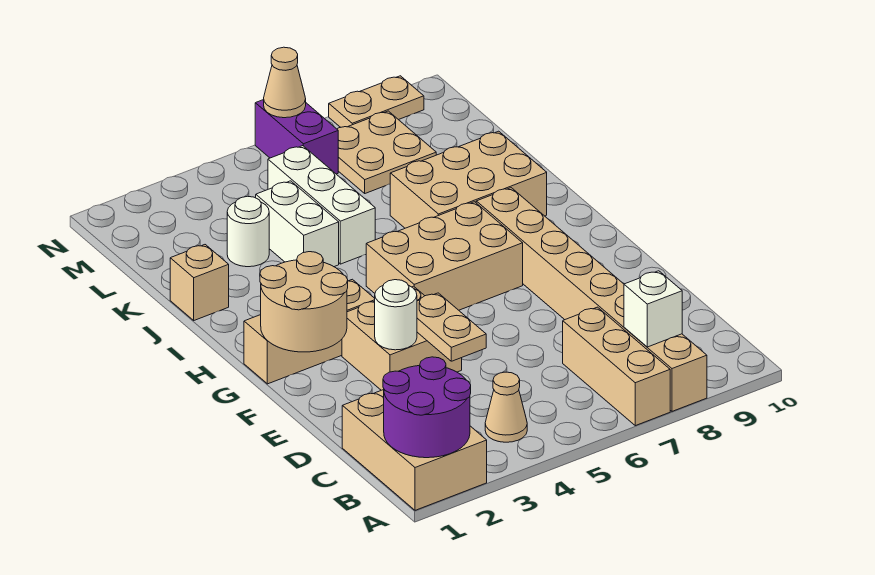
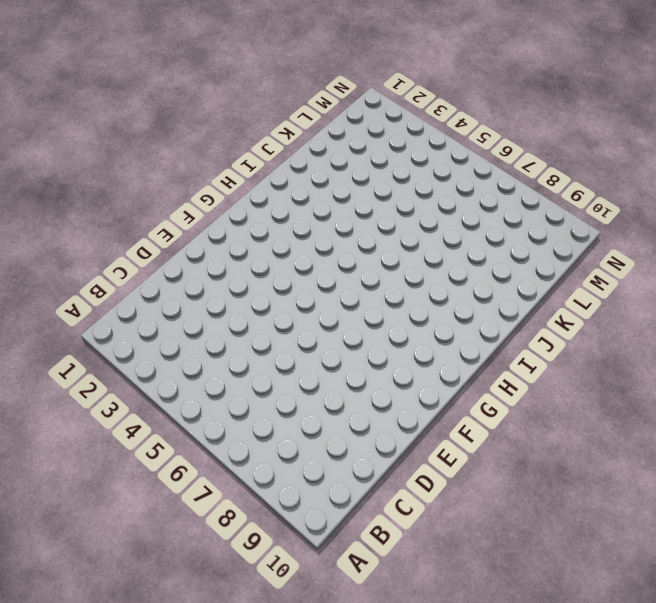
none -> tan brick A1:C2 level 1
none -> tan brick A7:C7 level 1
none -> tan brick A8:H8 level 1

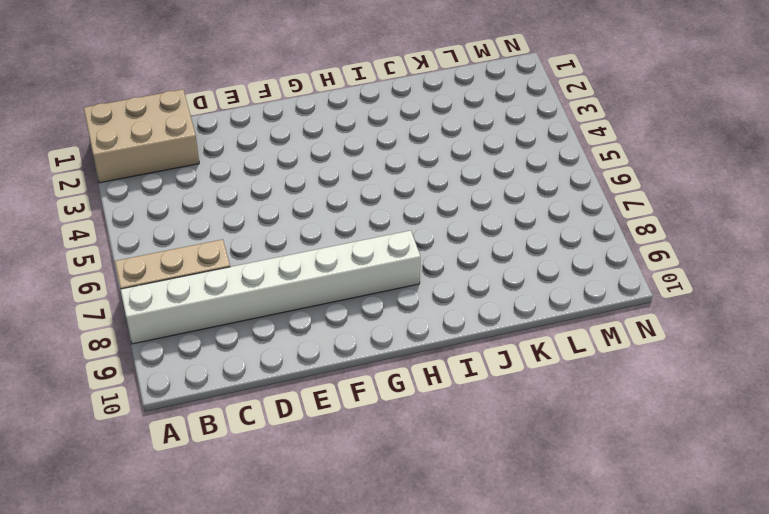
white brick A8:H8 level 1 -> tan brick A8:H8 level 1
none -> tan cone B4 level 1
none -> tan brick E3:F4 level 1
none -> tan brick G1:G3 level 1

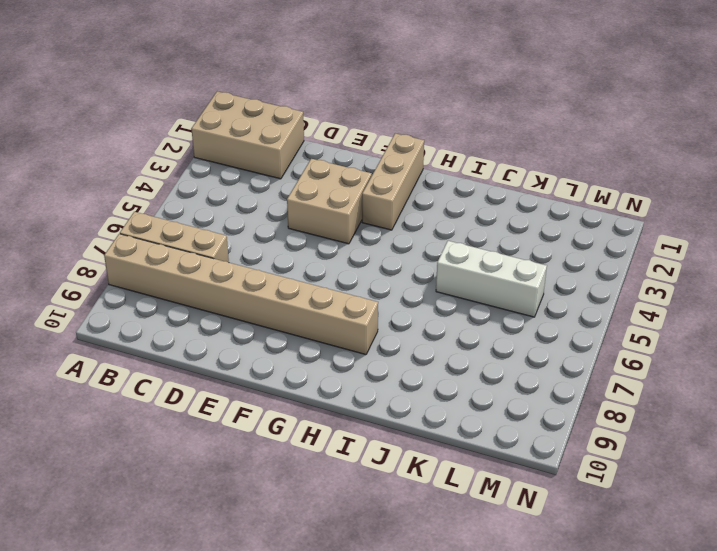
none -> tan cone B4 level 1
none -> tan brick G5:H7 level 1
none -> tan brick I7:J9 level 1

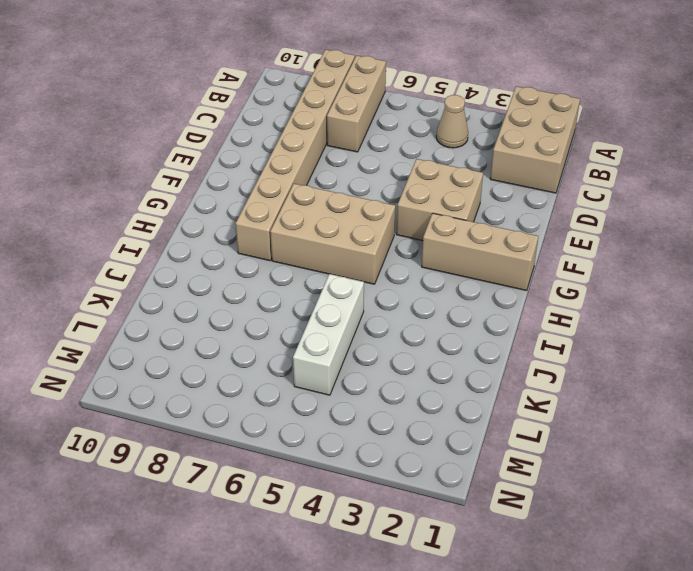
none -> tan brick I7:J9 level 1
none -> tan brick J1 level 1
none -> white brick J4:K4 level 1

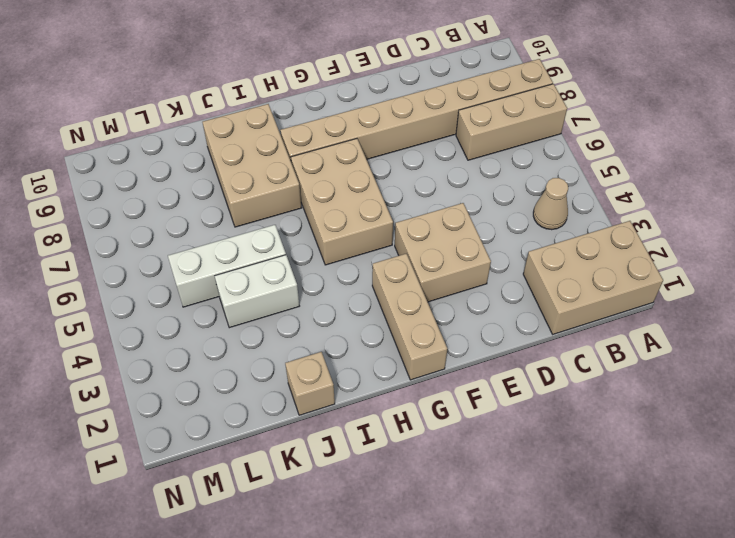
none -> white round brick K3 level 1
none -> tan plate L7:M8 level 1
none -> purple brick M6:N6 level 1

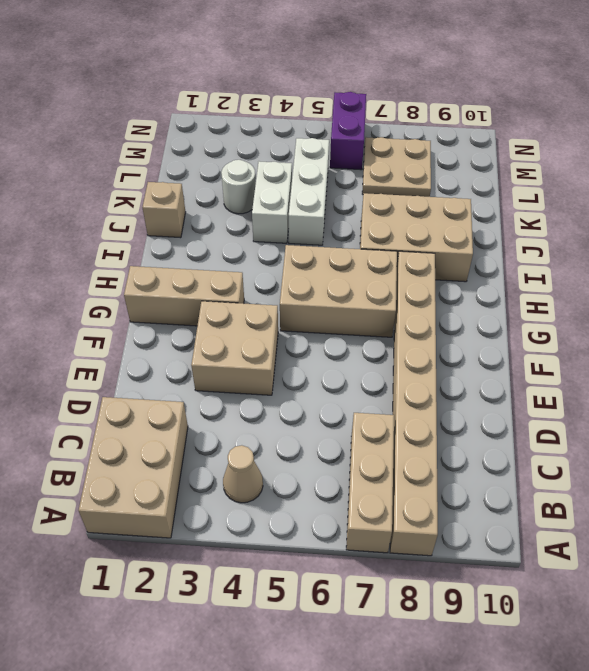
none -> tan plate N8:N9 level 1
none -> purple round brick A1:B2 level 2
none -> white brick B8 level 2

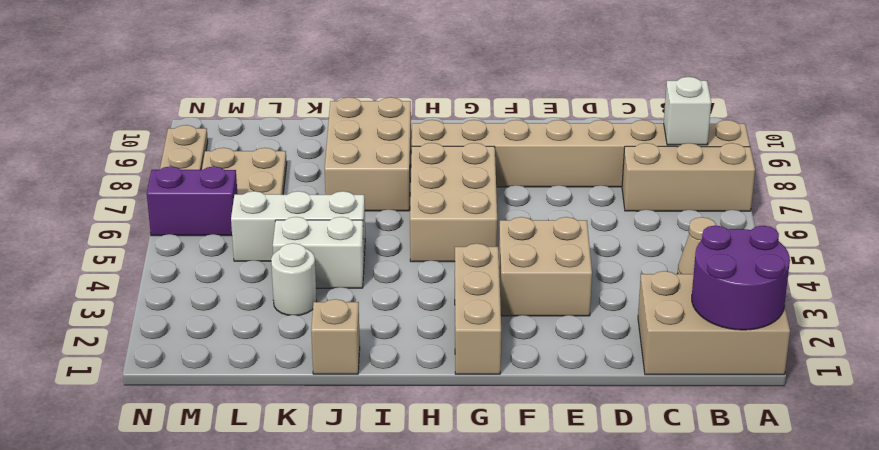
none -> tan plate D4:E4 level 2
none -> white round brick E3 level 2
none -> tan round brick F1:G2 level 2

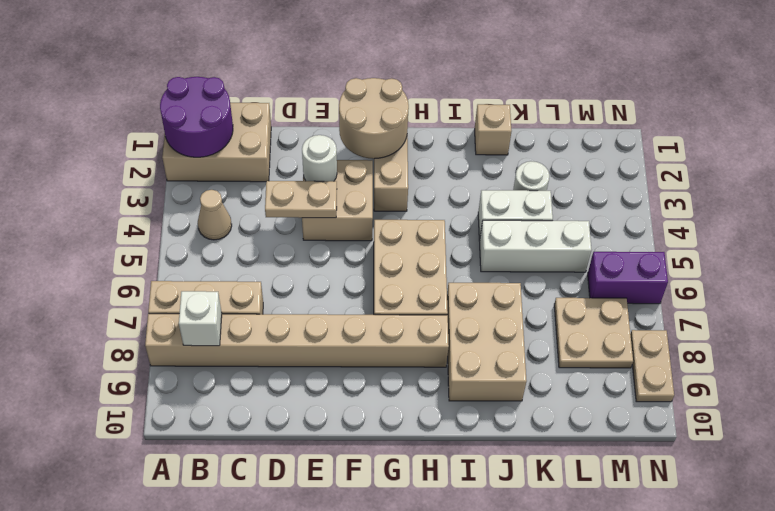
none -> tan cone N6 level 2

